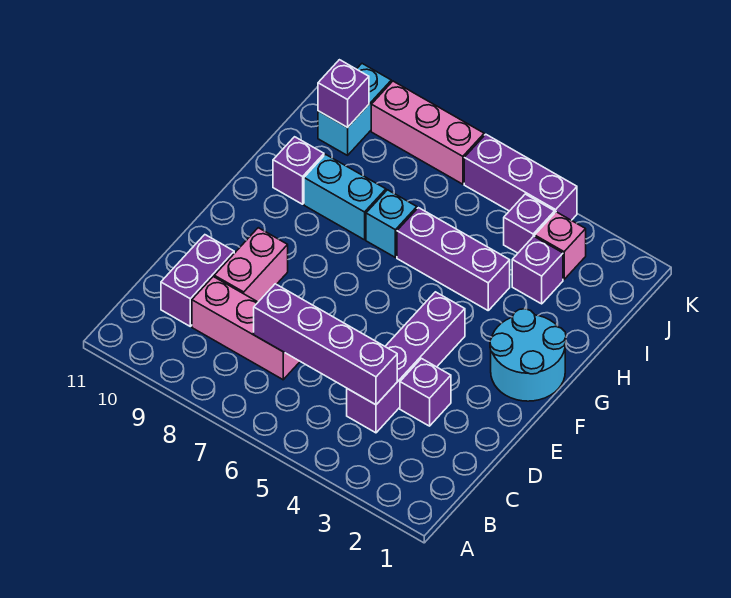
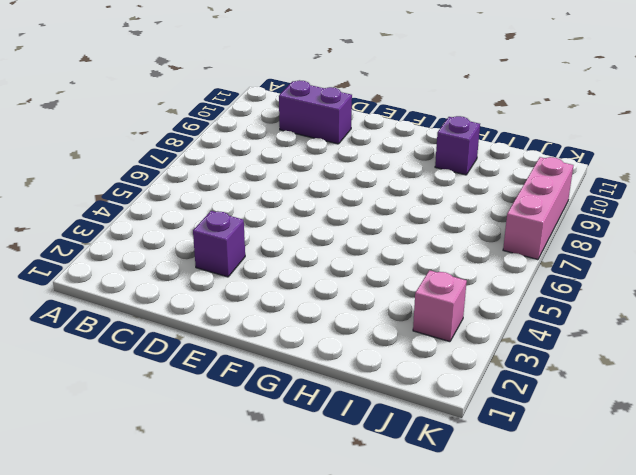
none -> purple brick C4:F4 level 1
none -> pink brick C7:C9 level 1
none -> pink brick D9:E9 level 1

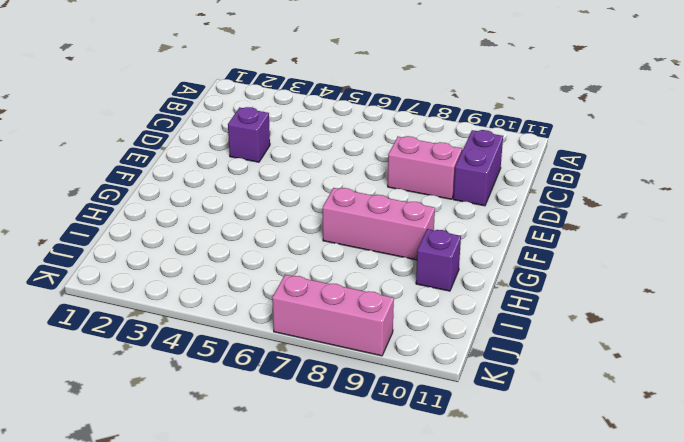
pink brick D8:D9 level 1 -> pink brick D9:E9 level 1
pink brick G7:G9 level 1 -> pink brick C7:C9 level 1
none -> purple brick C4:F4 level 1
none -> cyan round brick F1:G2 level 1
none -> purple brick H4:H6 level 1

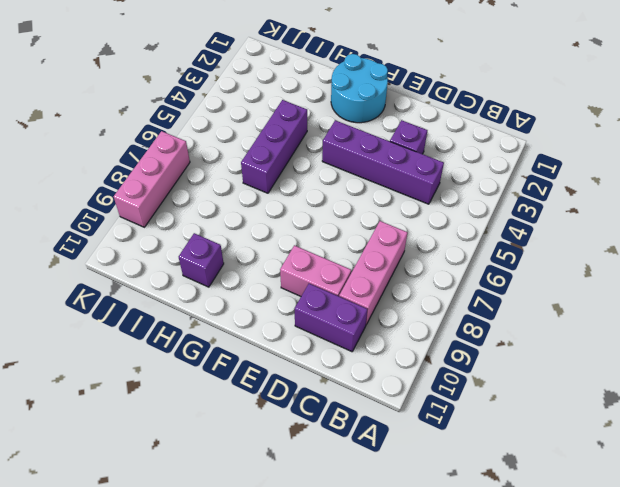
none -> cyan brick H7 level 1
none -> cyan brick H8:H9 level 1
none -> purple brick I3 level 1

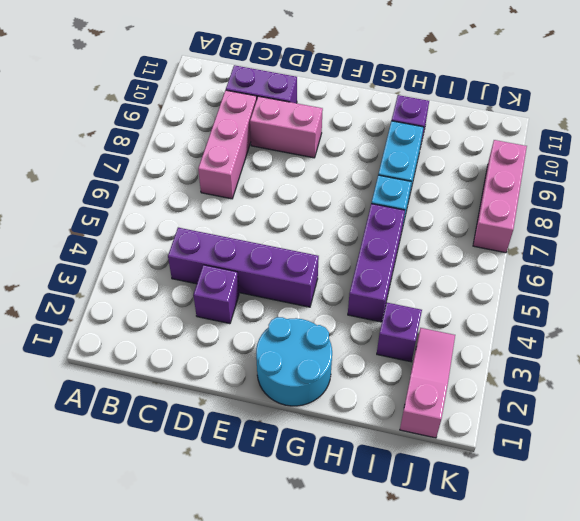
pink slope J1:J3 level 1 top 1 -> pink brick J3 level 1
none -> purple brick J4 level 1
none -> cyan brick J10:K10 level 1
none -> purple brick K4:K6 level 1

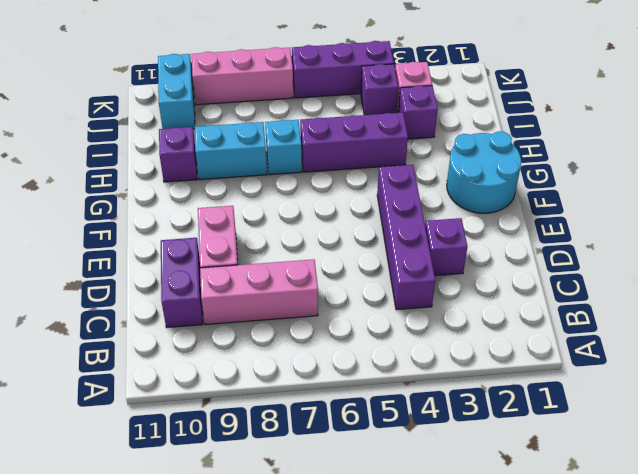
none -> purple brick C4:C7 level 2
none -> purple brick J10 level 2

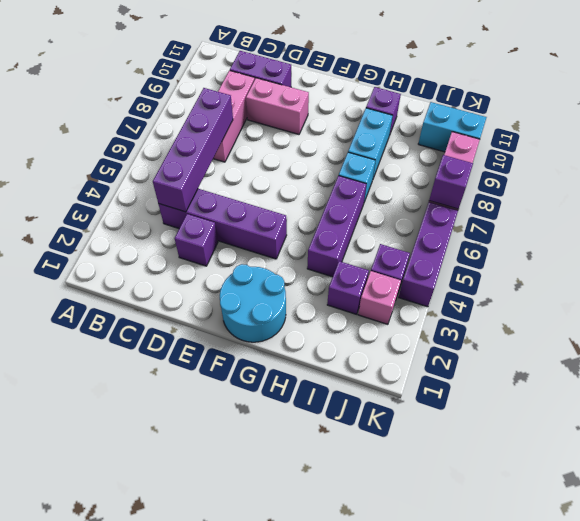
purple brick K7 level 2 -> purple brick J10 level 2

